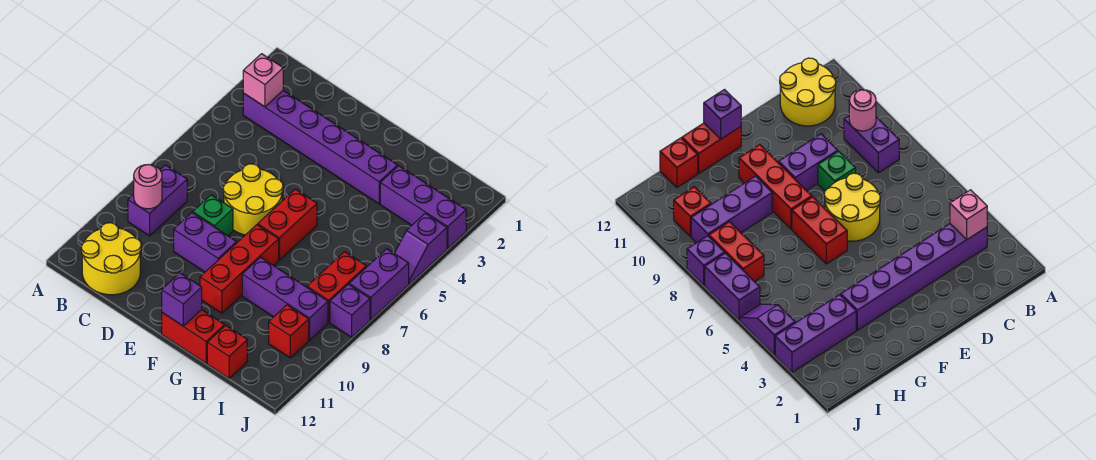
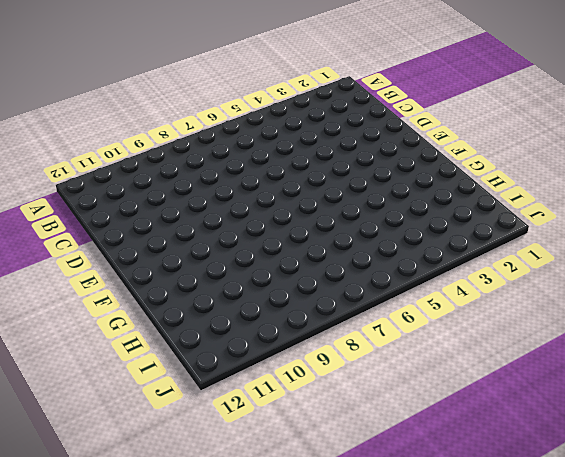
none -> purple brick B3:G3 level 1
none -> purple brick B8:B9 level 1
none -> yellow round brick B11:C12 level 1

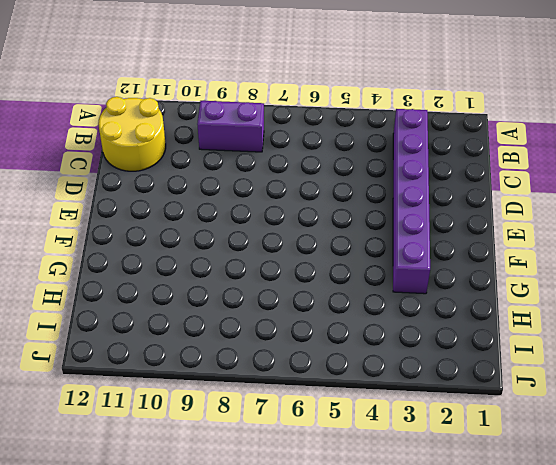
none -> yellow round brick D6:E7 level 1
none -> green brick D8 level 1
none -> purple brick D9:E9 level 1

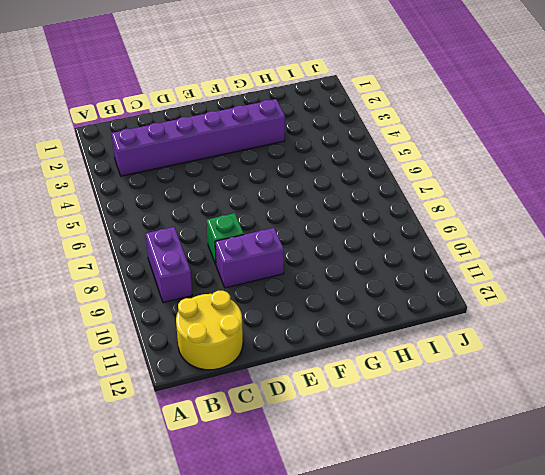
none -> yellow round brick D6:E7 level 1
none -> red brick F6:F7 level 1
none -> red brick F8:F10 level 1

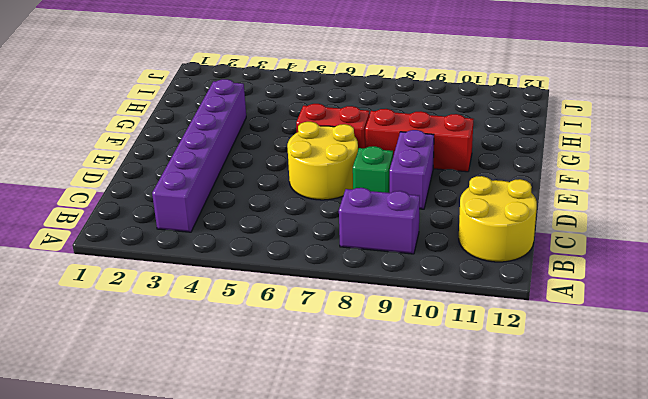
none -> red brick F12:G12 level 1
none -> purple brick G9:I9 level 1
none -> purple brick H3:J3 level 1

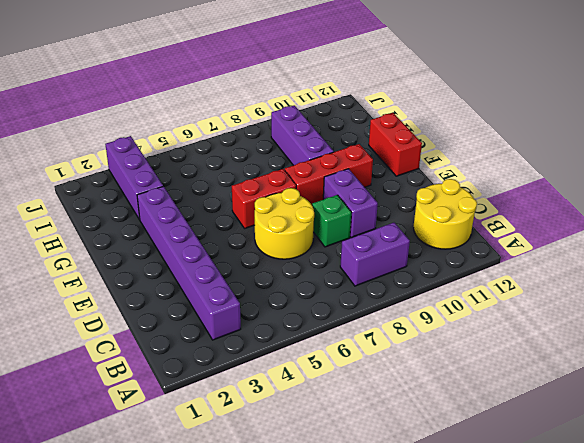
none -> red brick H12 level 1
none -> red brick I7:I8 level 1
none -> red brick I10 level 1

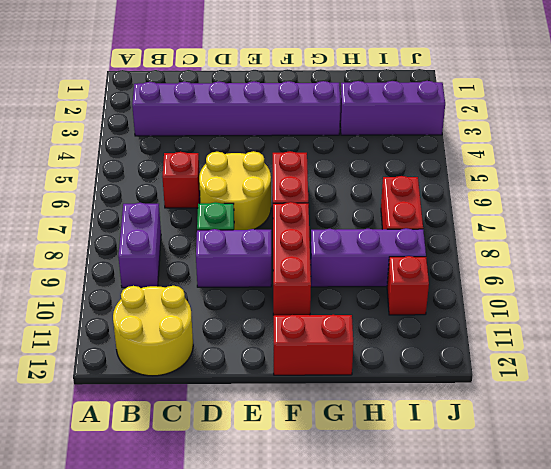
red brick C6 level 1 -> red brick H12 level 1
none -> purple slope J4:J5 level 1 top 4
none -> purple brick J6:J7 level 1
none -> purple brick J8 level 1

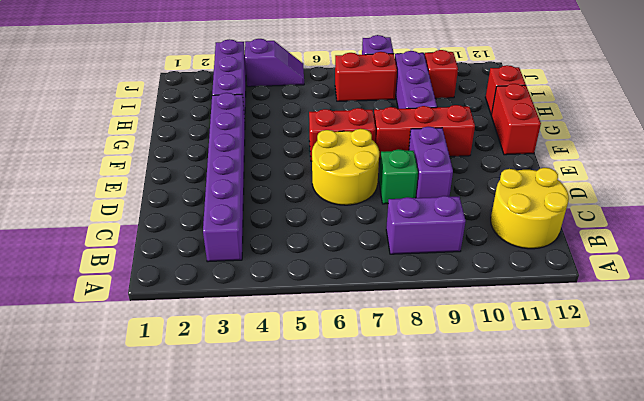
none -> purple brick J6:J7 level 1
none -> pink brick B3 level 2
none -> pink round brick B9 level 2

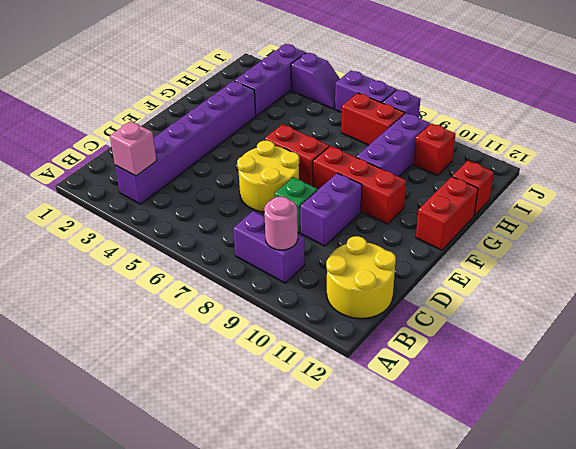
none -> purple brick F12 level 2

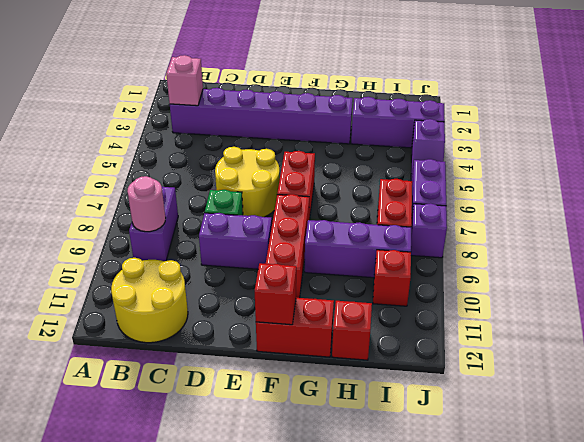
red brick F12 level 2 -> purple brick F12 level 2

